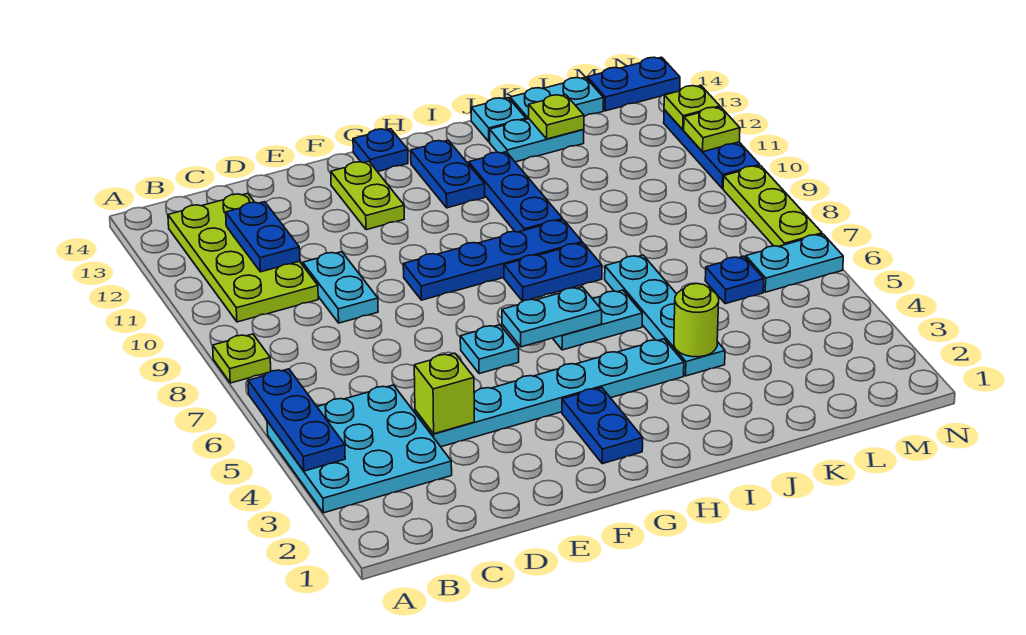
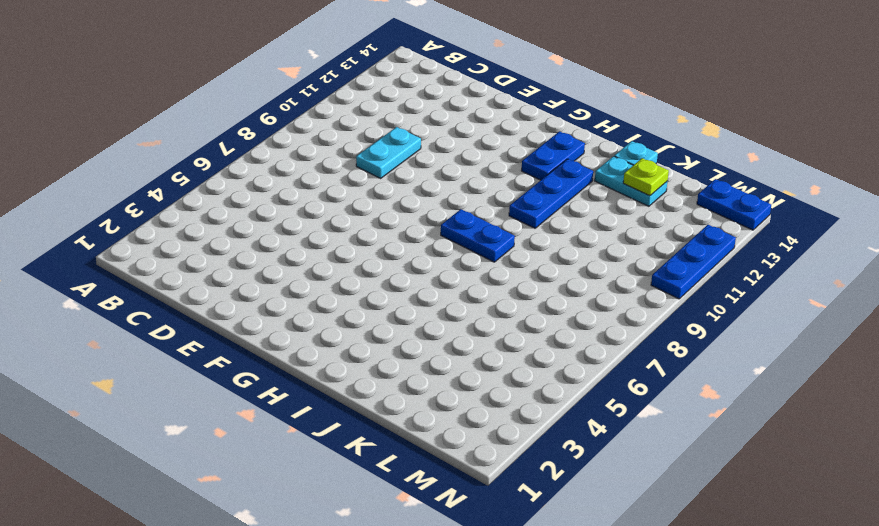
none -> cyan plate A3:C5 level 1
none -> lime plate A8 level 1
none -> lime plate B10:C13 level 1
none -> cyan plate D4:I4 level 1

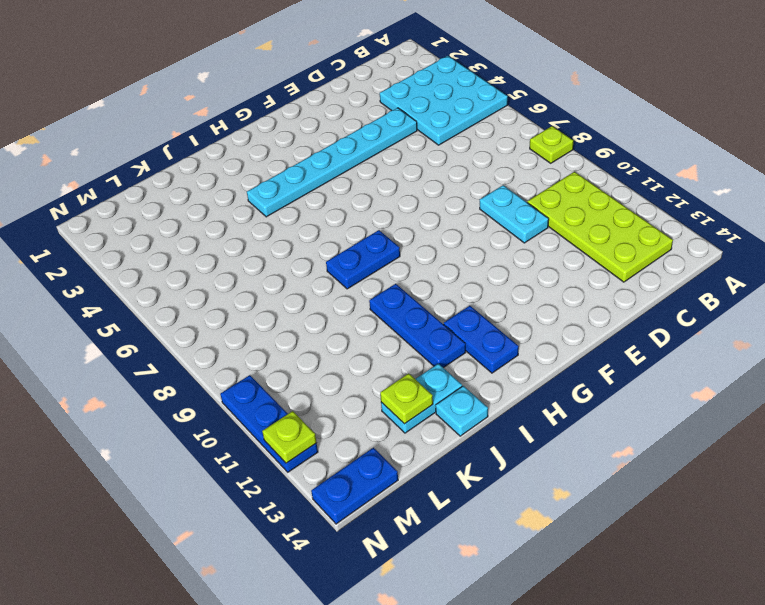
none -> cyan plate F6 level 1
none -> blue plate F9:I9 level 1
none -> lime plate F12:F13 level 1
none -> blue plate G2:G3 level 1

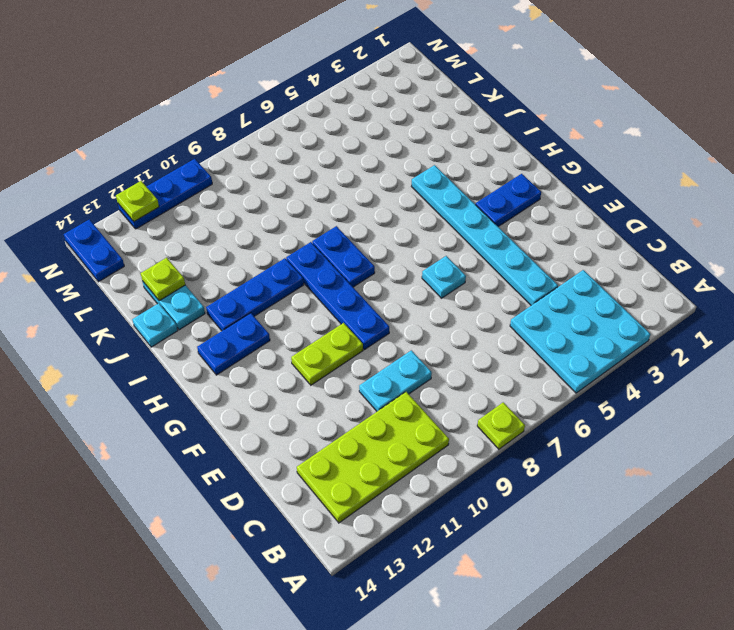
lime plate F10:F11 level 1 -> lime plate F12:F13 level 1
none -> blue plate G14 level 1
none -> cyan plate H6:I6 level 1
none -> cyan plate J4:J7 level 1
none -> cyan plate K14:L14 level 1

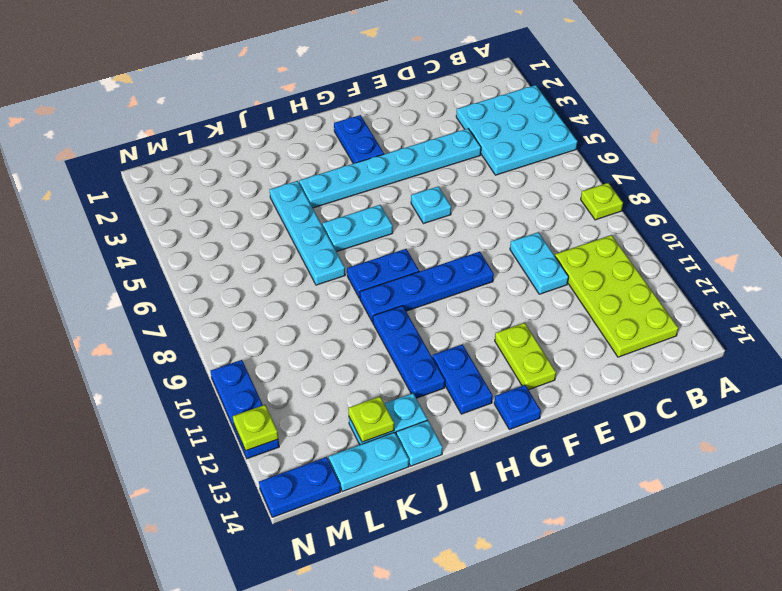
none -> blue plate L6 level 1
none -> cyan plate M6:N6 level 1
none -> lime plate N7:N9 level 1
none -> blue plate A4:A6 level 2

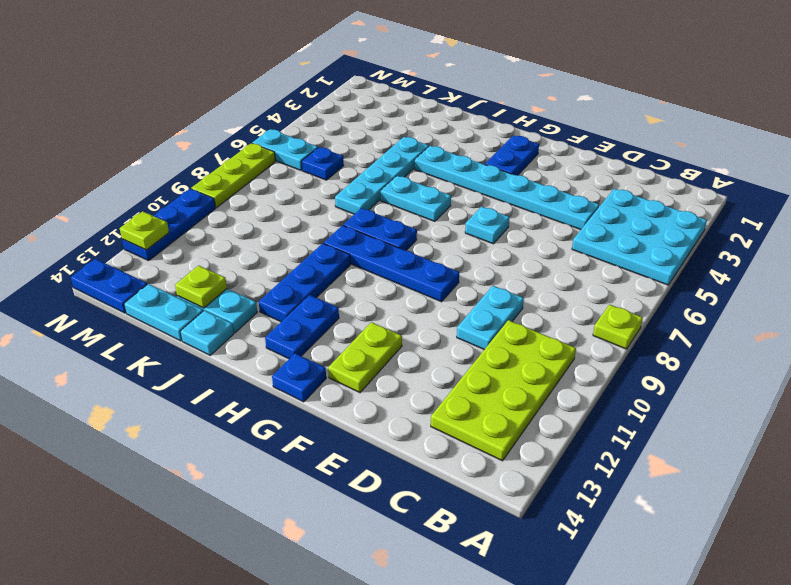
none -> blue plate A4:A6 level 2
none -> blue plate C11:C12 level 2
none -> lime brick D4 level 2
none -> cyan plate G6:H6 level 2

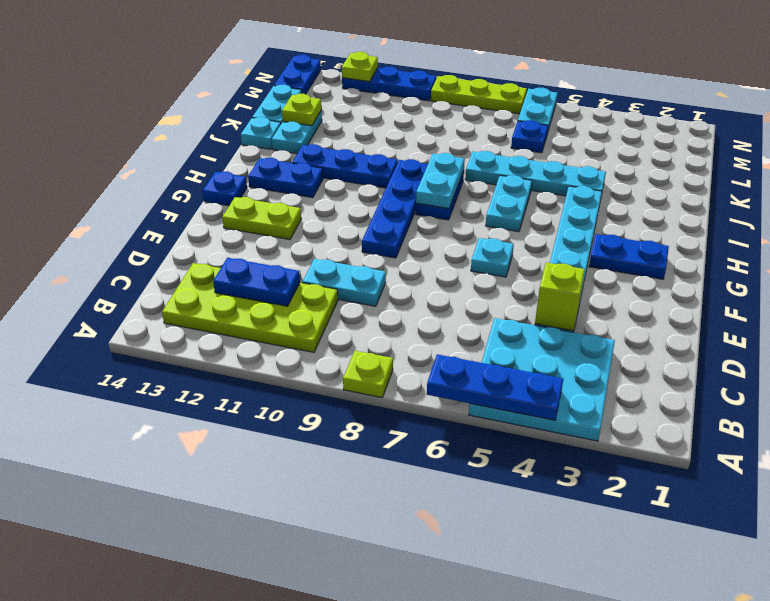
cyan plate H8:I8 level 2 -> cyan plate G6:H6 level 2
none -> lime round brick J4 level 2
none -> lime plate N11 level 2

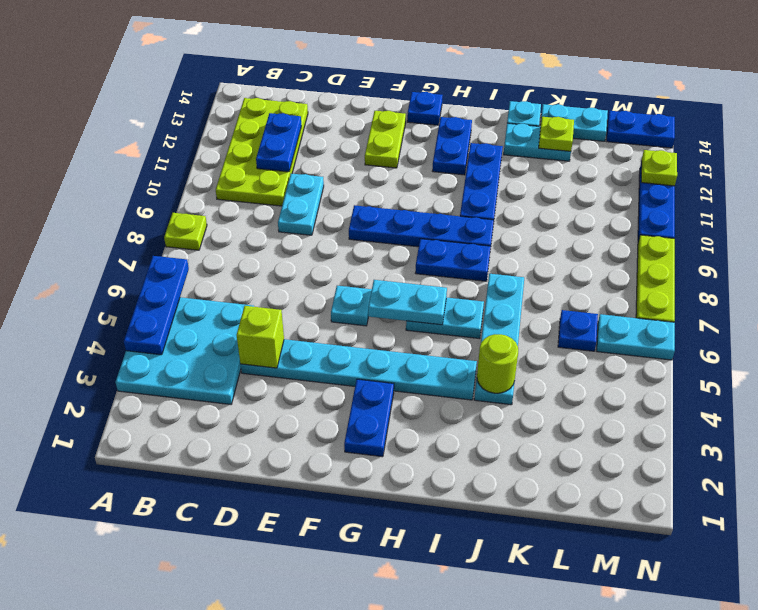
none -> lime plate N11 level 2

